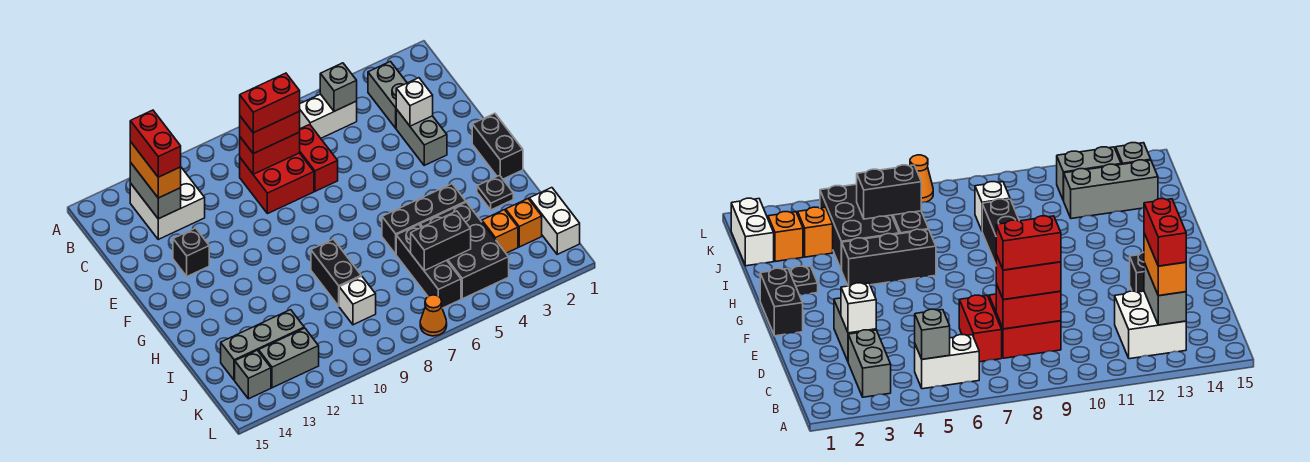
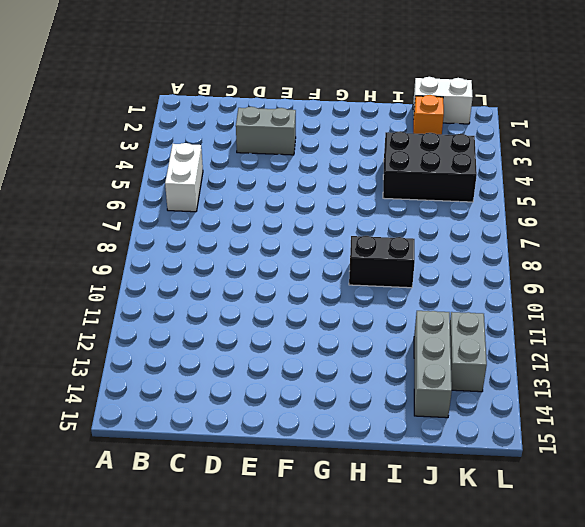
none -> grey brick B3:C3 level 1
none -> white brick B12:C13 level 1
none -> red brick C7:D7 level 1
none -> red brick C8:D9 level 1

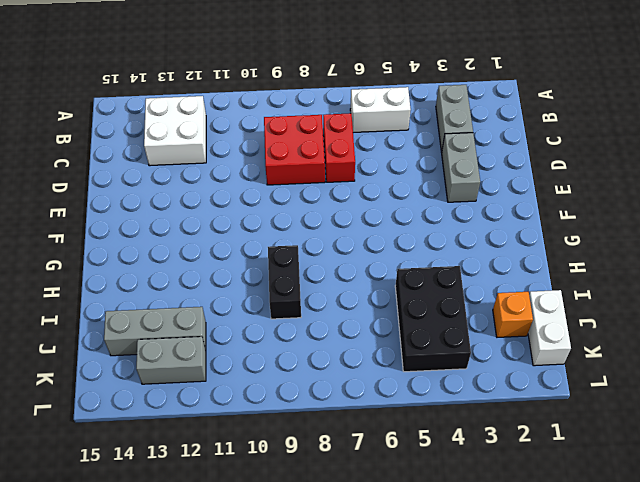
none -> black brick E13 level 1
none -> black brick F1:G1 level 1
none -> black plate H2 level 1
none -> black brick H4:H6 level 1

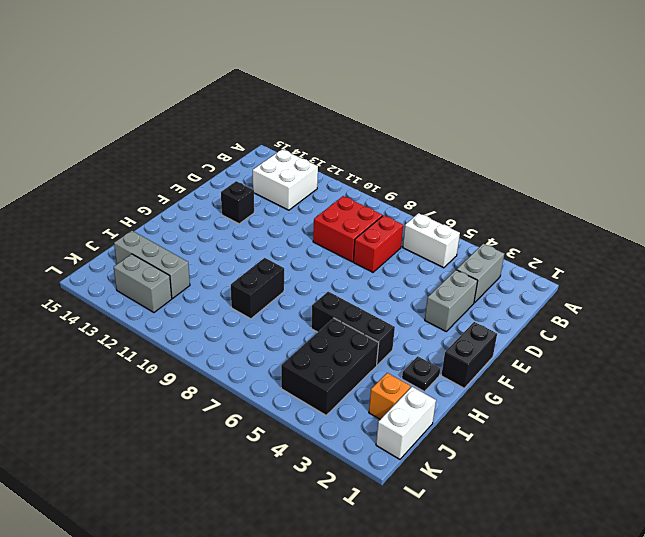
none -> black brick I6:K6 level 1
none -> orange brick J3 level 1
none -> white brick J9 level 1
none -> grey brick K14 level 1

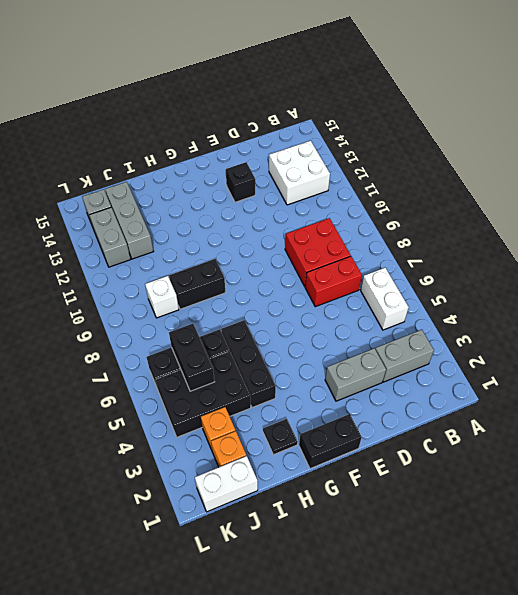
none -> orange cone L7 level 1
none -> grey brick B5 level 2
none -> grey brick B13:C13 level 2
none -> red brick C8:C9 level 2

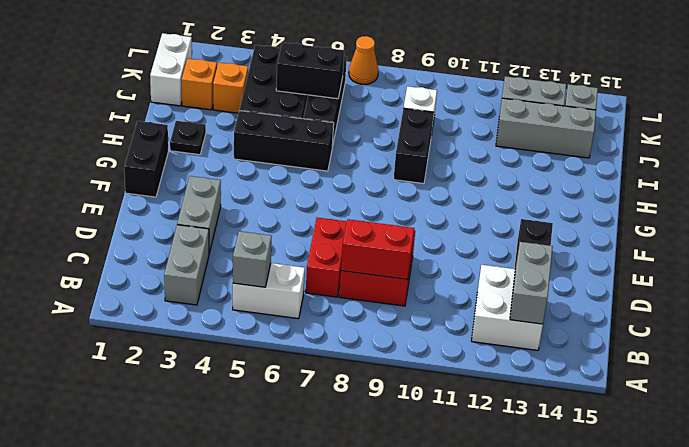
none -> white brick D3 level 2
none -> orange brick B13:C13 level 3
none -> red brick C8:C9 level 3
none -> red brick B13:C13 level 4

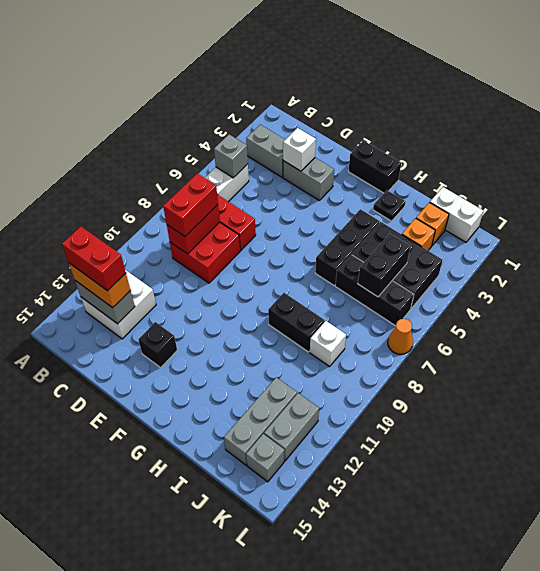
none -> red brick C8:C9 level 4

